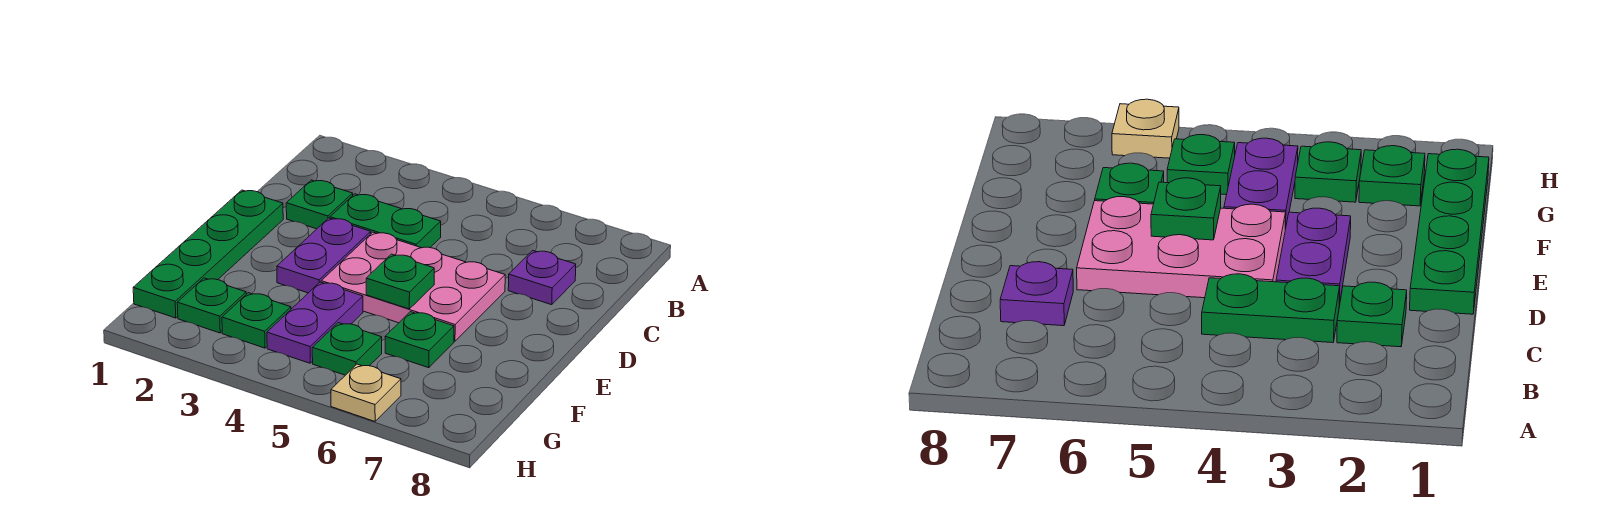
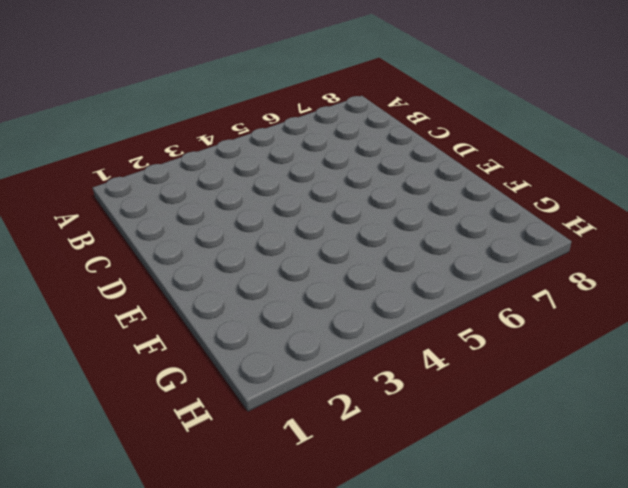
none -> green plate C2 level 1
none -> green plate C3:C4 level 1
none -> purple plate C7 level 1

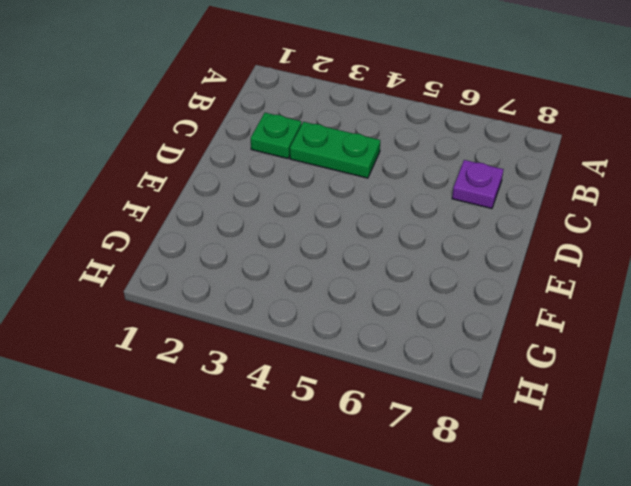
none -> green plate D1:G1 level 1
none -> purple plate D3:E3 level 1
none -> pink plate D4:E6 level 1

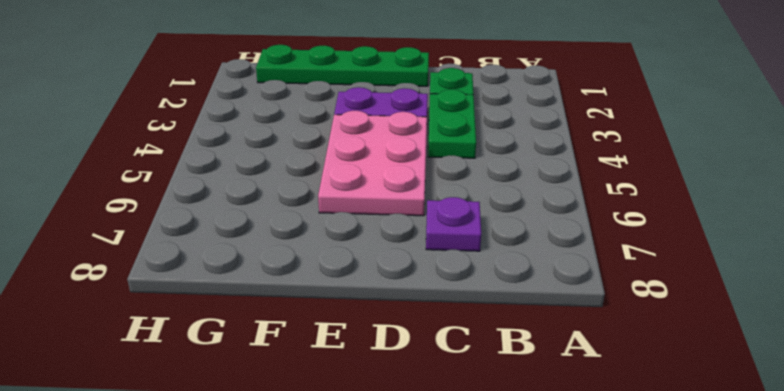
none -> purple plate F4:G4 level 1
none -> green plate F6 level 1
none -> green plate G2 level 1

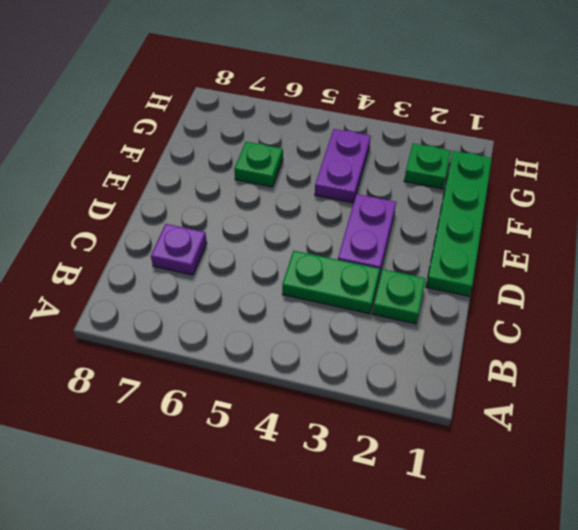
none -> pink plate D4:E6 level 1
none -> green plate G3 level 1
none -> green plate G5 level 1

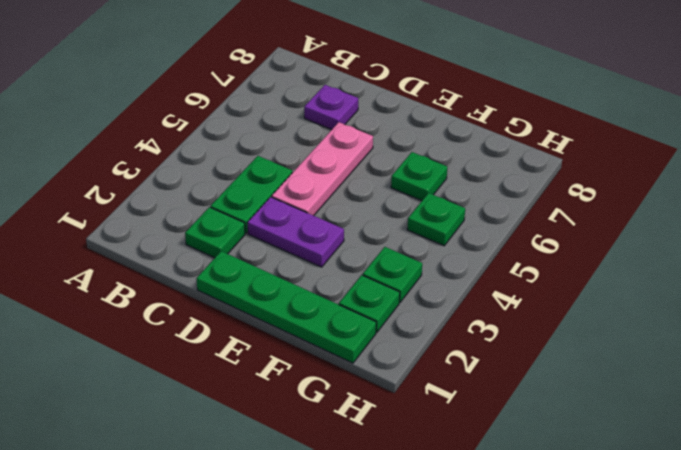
pink plate D4:D6 level 1 -> pink plate D4:E6 level 1
none -> purple plate F4:G4 level 1
none -> tan plate H6 level 1
none -> green plate E5 level 2

